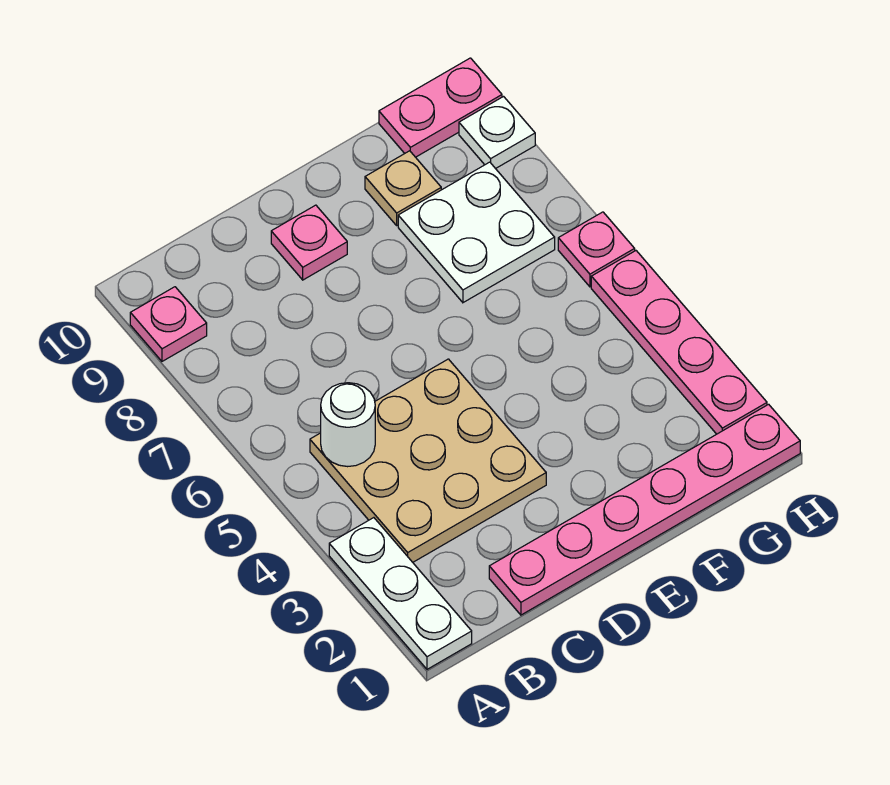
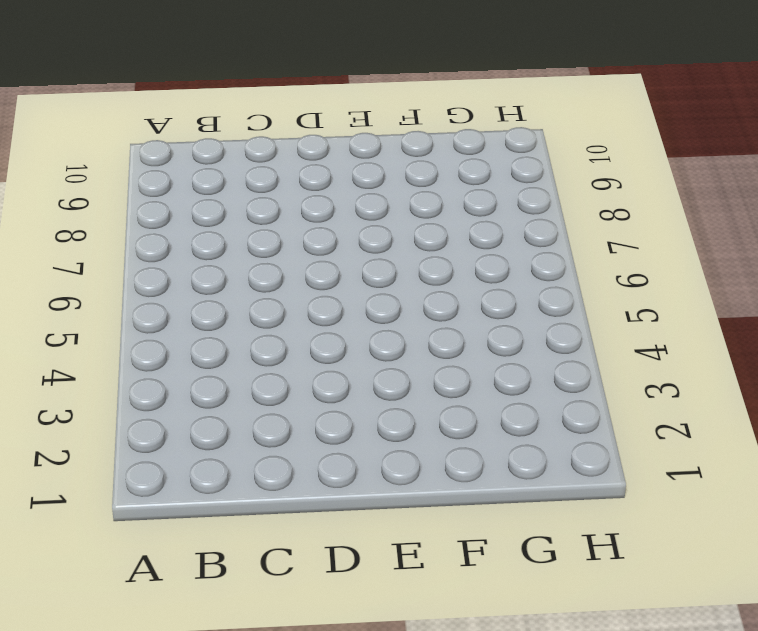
none -> white plate A1:A3 level 1
none -> pink plate A9 level 1
none -> tan plate B3:D5 level 1

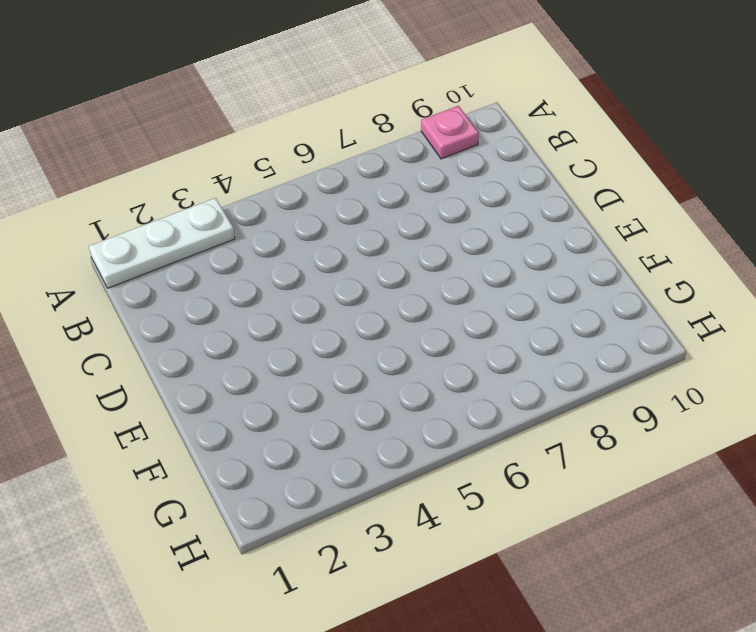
none -> tan plate B3:D5 level 1
none -> pink plate C1:H1 level 1
none -> pink plate D9 level 1

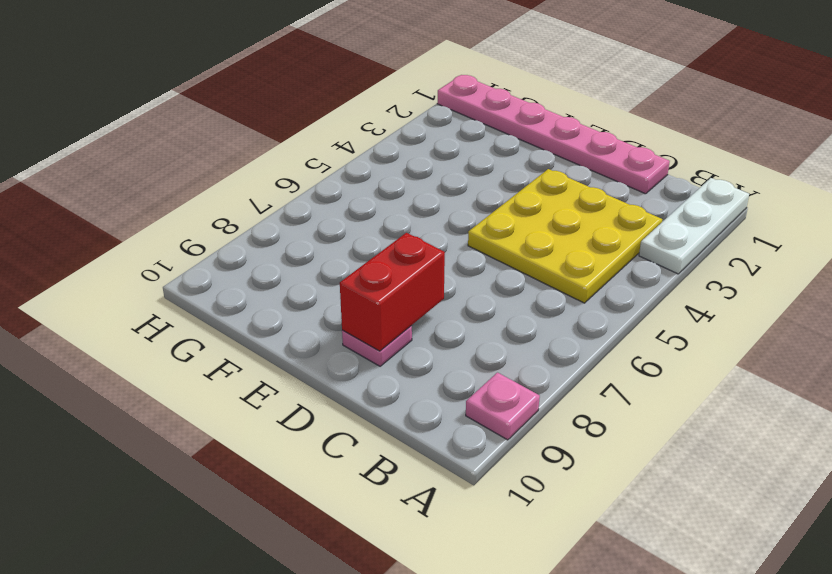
yellow plate B3:D5 level 1 -> tan plate B3:D5 level 1
red brick D8:D9 level 2 -> none
none -> white plate F7:G8 level 1
none -> tan plate F9 level 1
none -> pink plate G10:H10 level 1

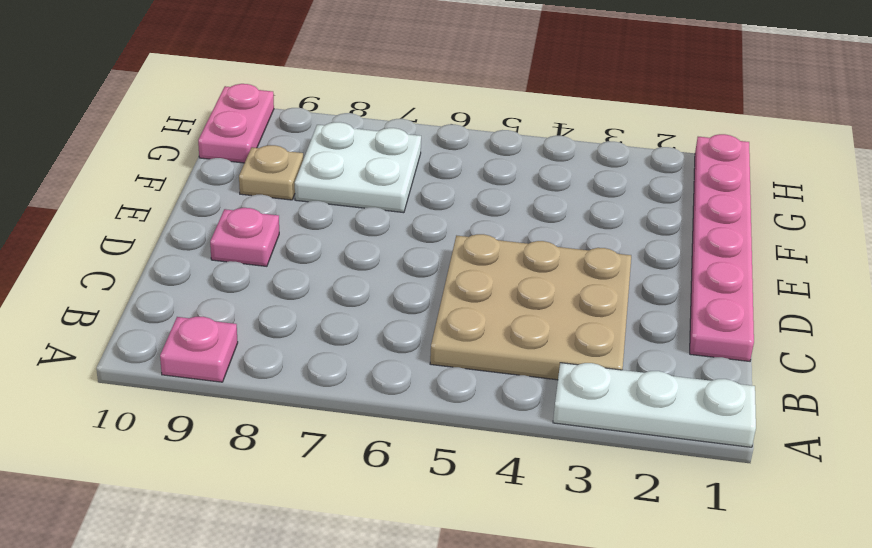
none -> pink plate H2:H5 level 1
none -> pink plate H6 level 1
none -> white plate H9 level 1

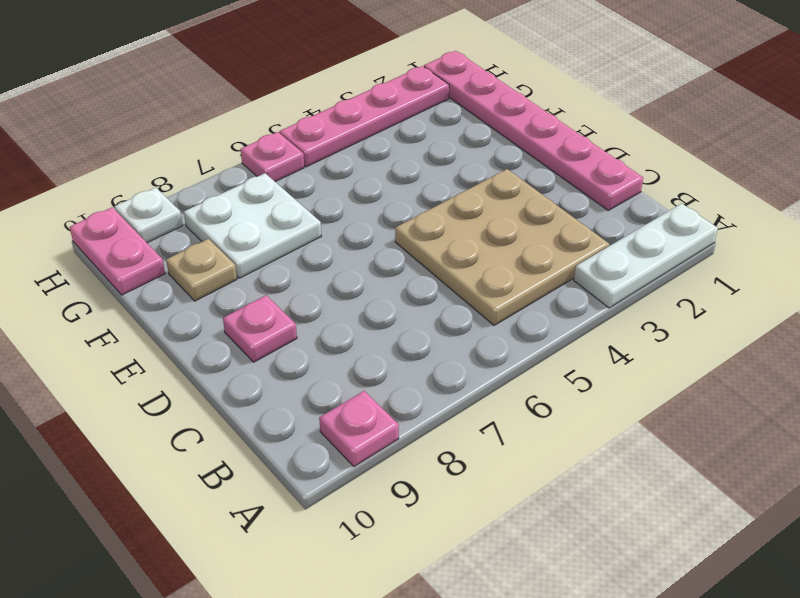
none -> white round brick B5 level 2

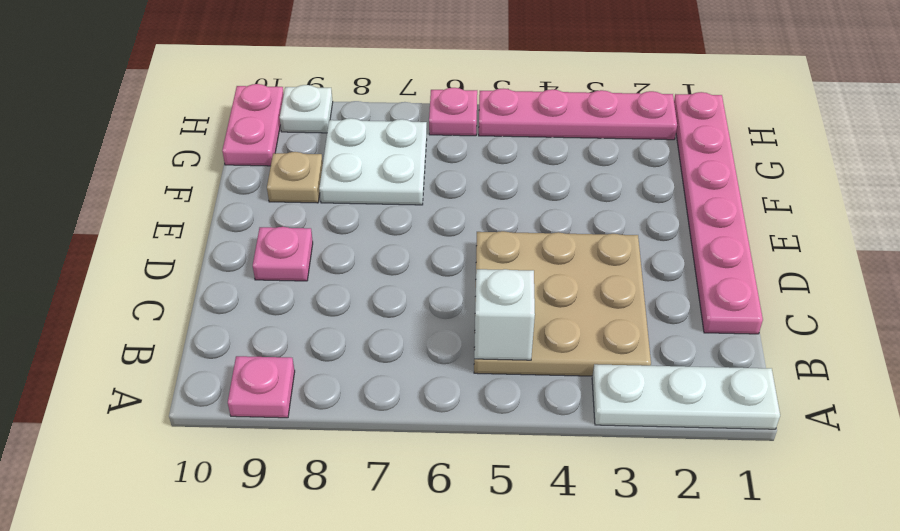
white brick B5 level 2 -> white round brick B5 level 2

